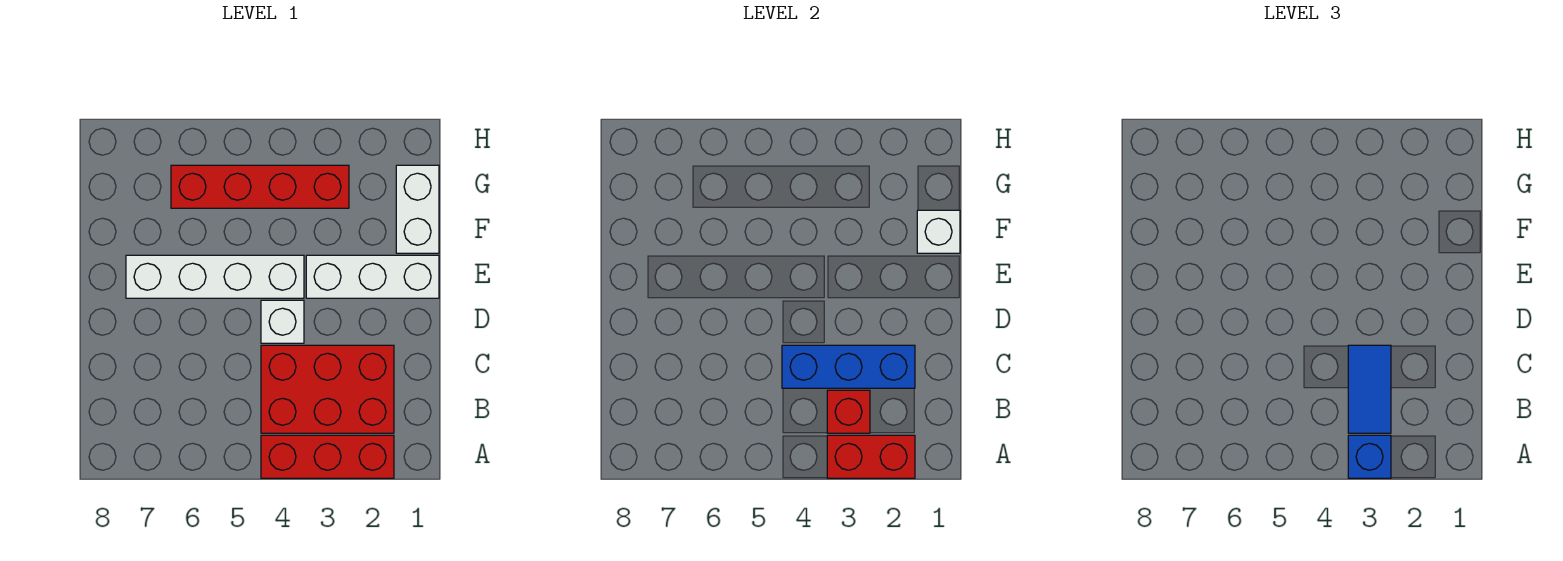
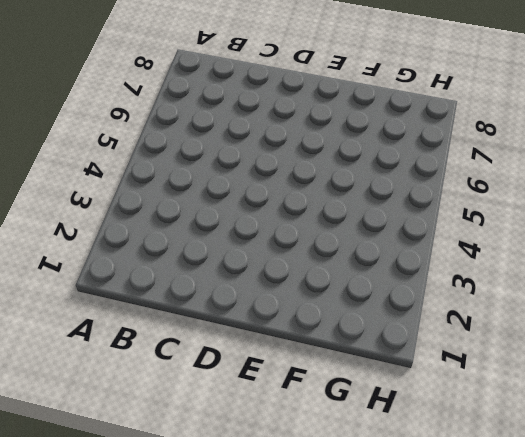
none -> red brick A2:A4 level 1
none -> red brick B2:C4 level 1
none -> white brick D4 level 1

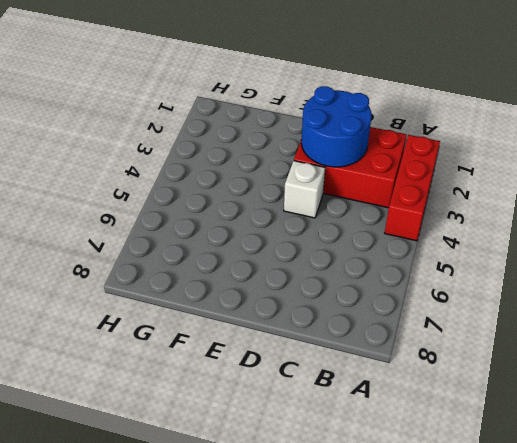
red brick B2:D3 level 1 -> red brick B2:C4 level 1
blue round brick C2:D3 level 2 -> blue brick C2:C4 level 2
none -> white brick E1:E3 level 1
none -> white brick E4:E7 level 1
none -> white brick F1:G1 level 1

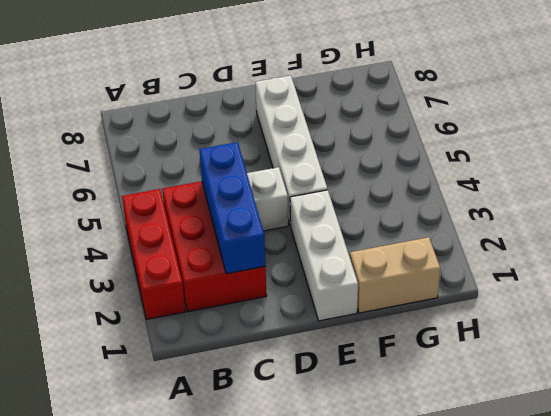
tan brick F1:G1 level 1 -> white brick F1:G1 level 1
none -> red brick G3:G6 level 1
none -> red brick A2:A3 level 2
none -> red brick B3 level 2

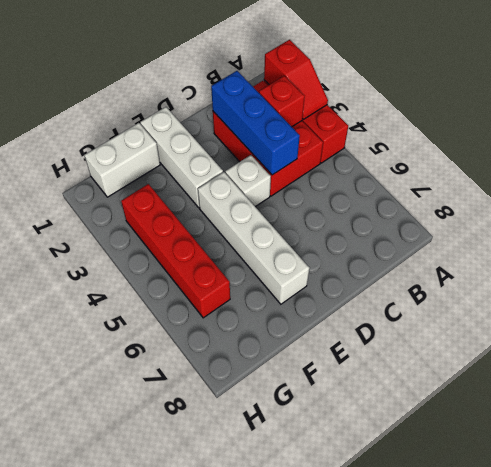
red slope A2:A3 level 2 top 2 -> red brick A2:A3 level 2
none -> white brick F1 level 2
none -> blue brick A3 level 3
none -> blue tile B3:C3 level 3

